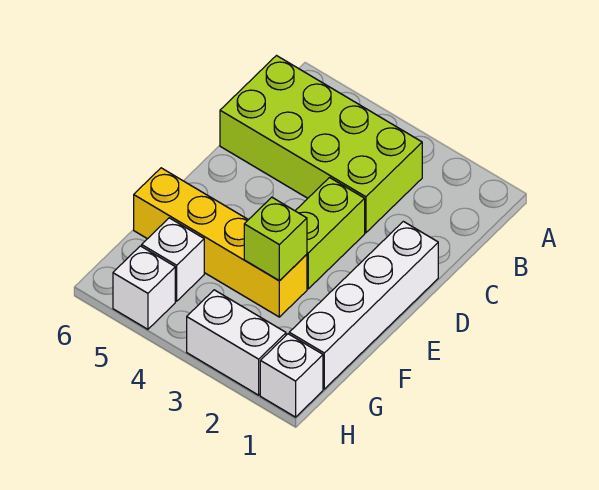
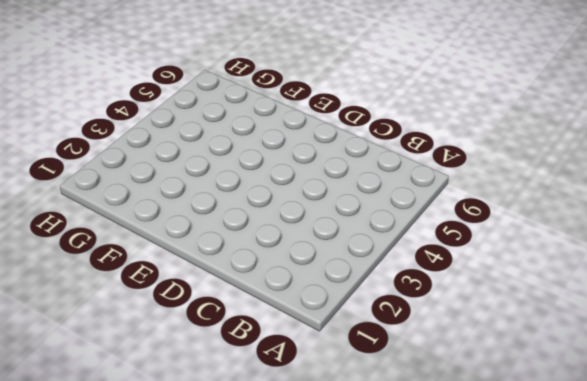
none -> lime brick B3:C6 level 1
none -> white brick D1:G1 level 1

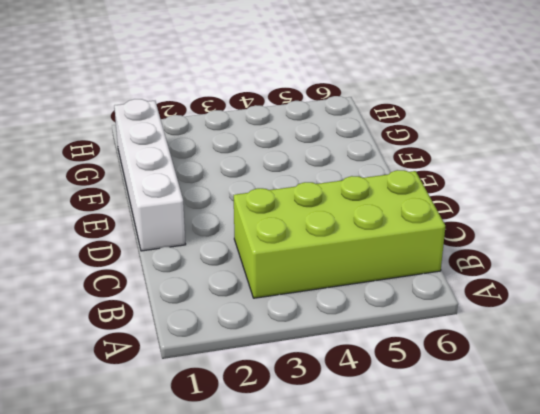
none -> lime brick D3:E3 level 1
none -> yellow brick F3:F6 level 1

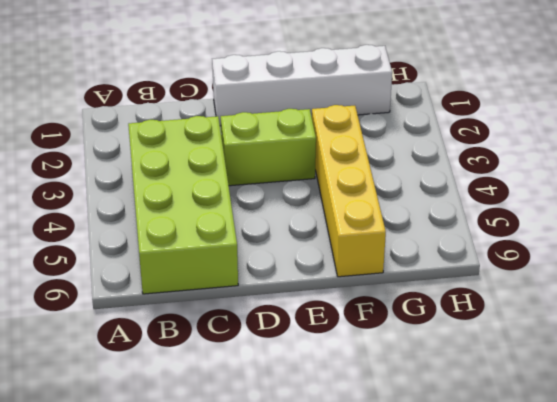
none -> white brick G5 level 1
none -> white brick H1 level 1

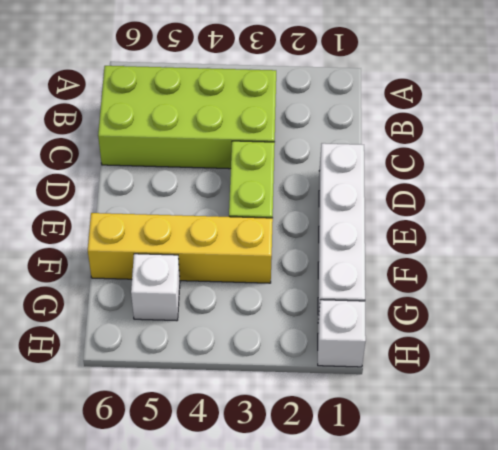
none -> white brick H2:H3 level 1
none -> white brick H5 level 1

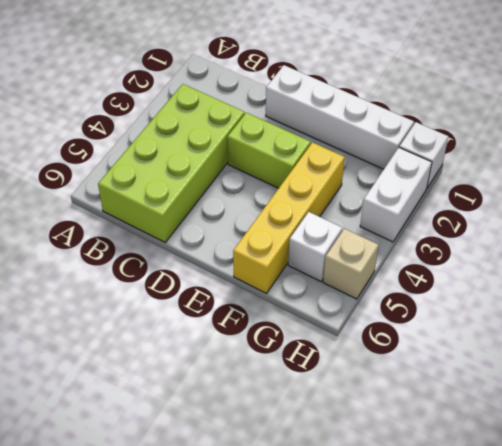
tan brick H5 level 1 -> white brick H5 level 1
none -> lime brick F3 level 2

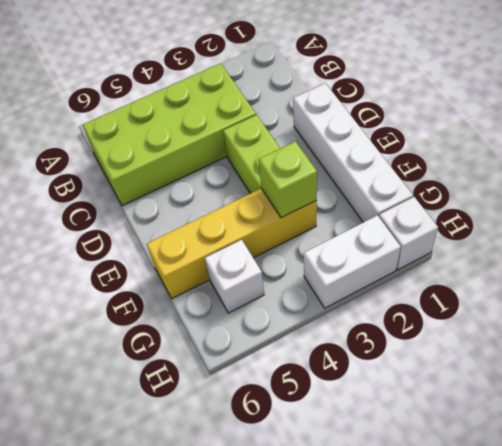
none -> white brick H5 level 1

